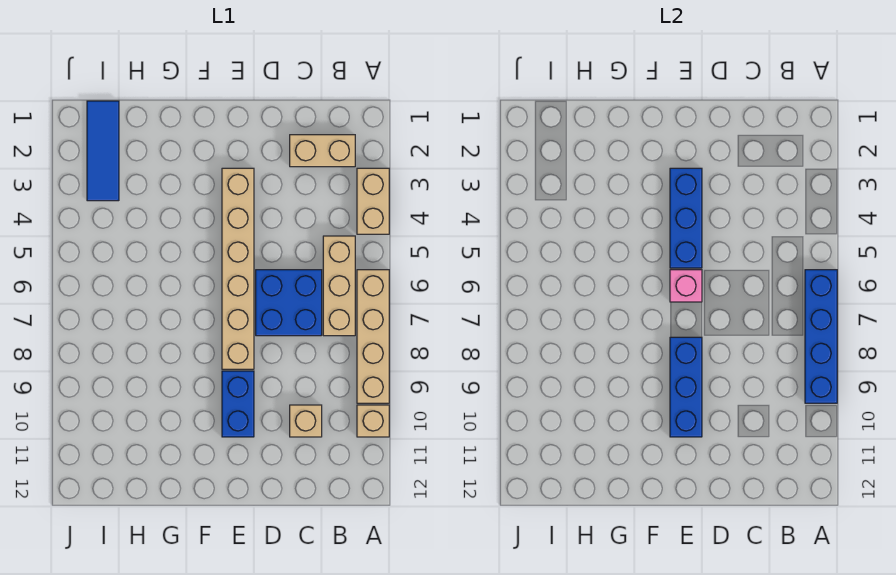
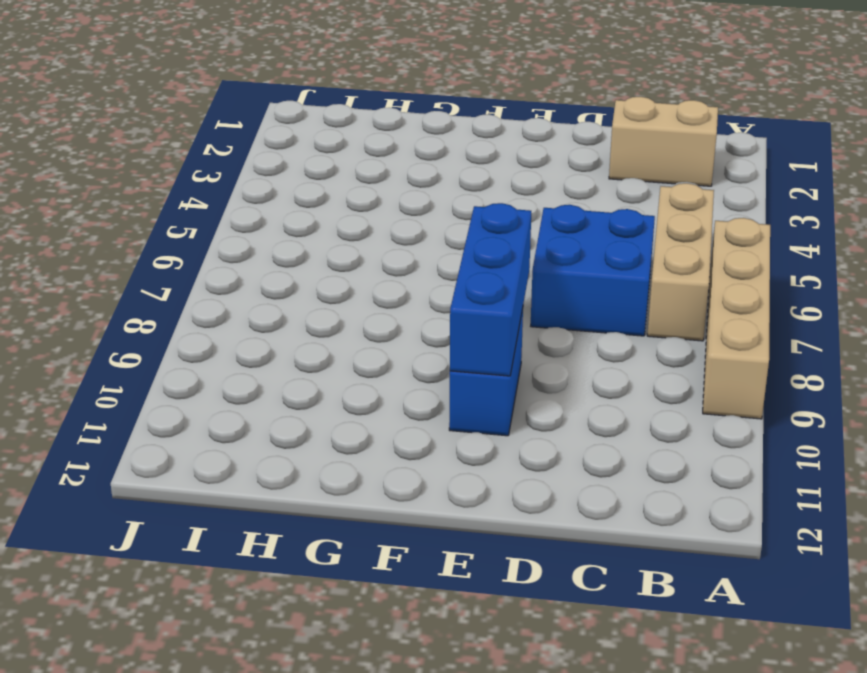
none -> tan brick A3:A4 level 1
none -> tan brick A10 level 1
none -> tan brick C10 level 1

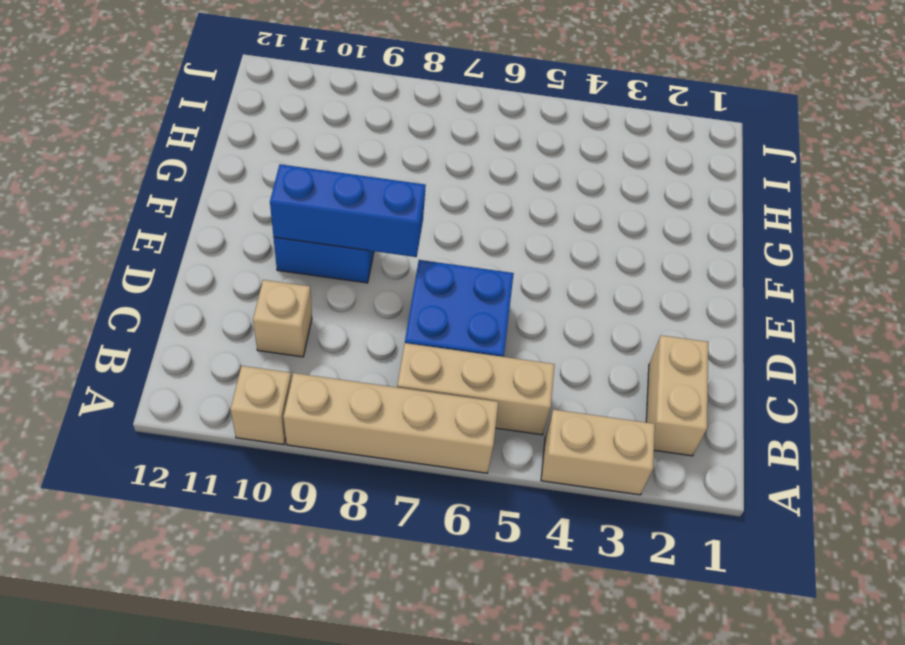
none -> tan brick E3:E8 level 1
none -> blue tile I1:I3 level 1
none -> blue brick A6:A9 level 2

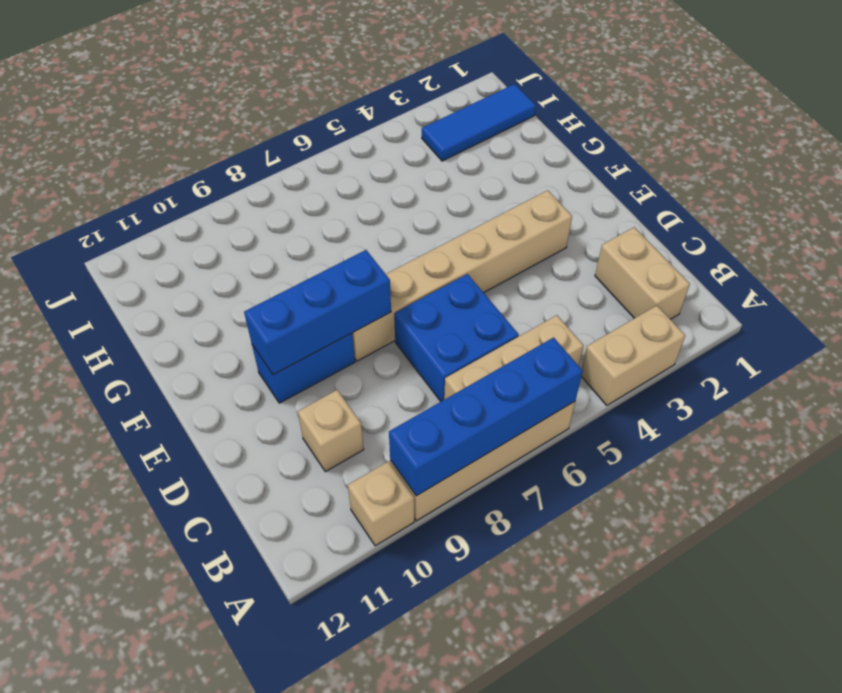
none -> blue brick E3:E5 level 2
none -> pink brick E6 level 2

